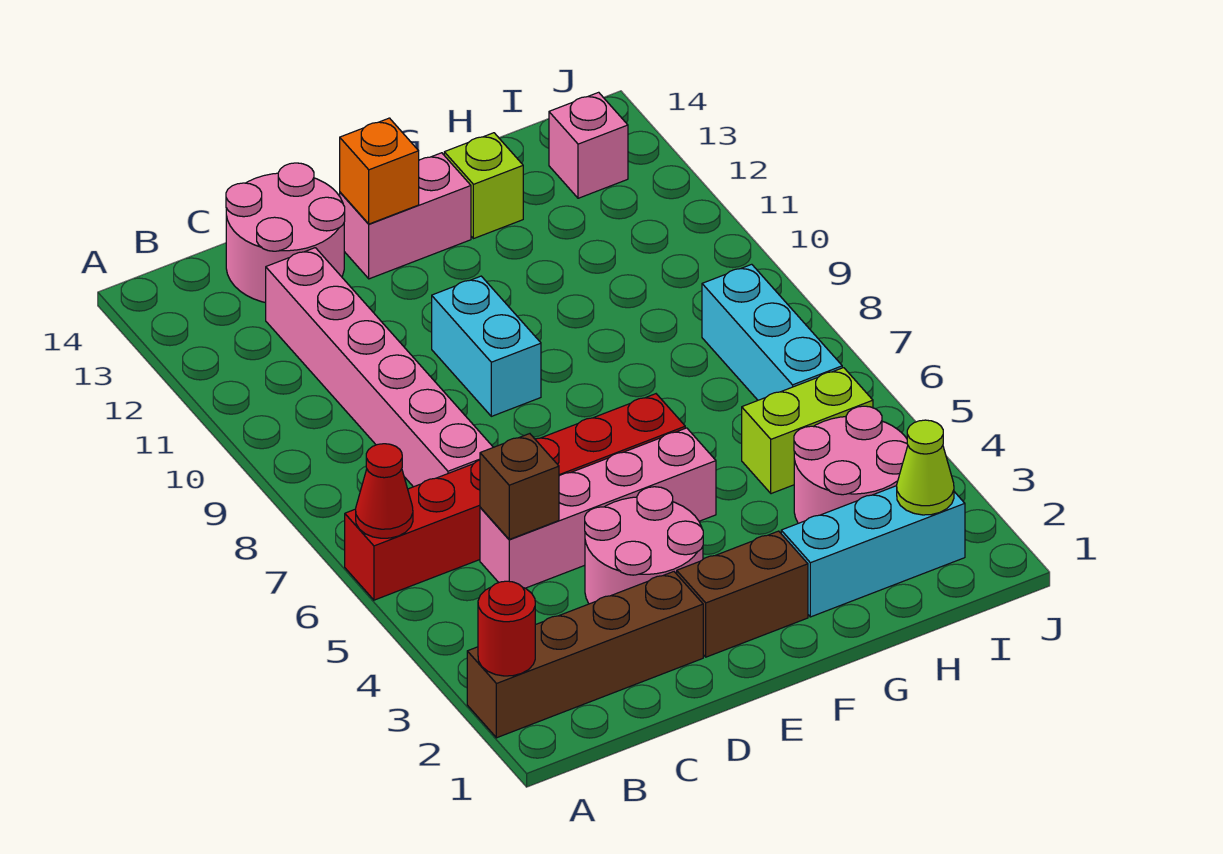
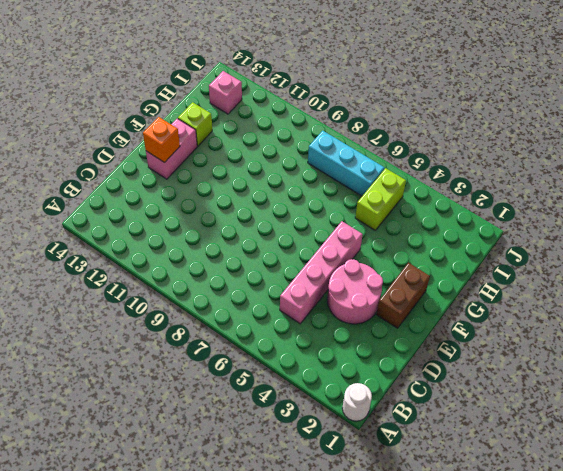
white round brick A1 level 1 -> none
none -> brown brick A2:D2 level 1
none -> red brick A6:F6 level 1
none -> pink brick C7:C12 level 1

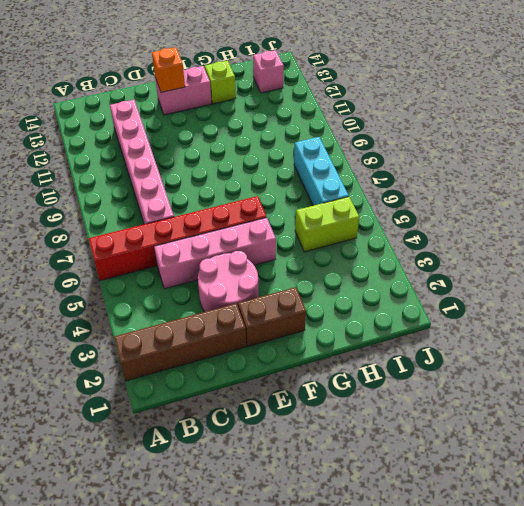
none -> pink round brick C13:D14 level 1
none -> cyan brick E9:E10 level 1
none -> cyan brick G2:I2 level 1

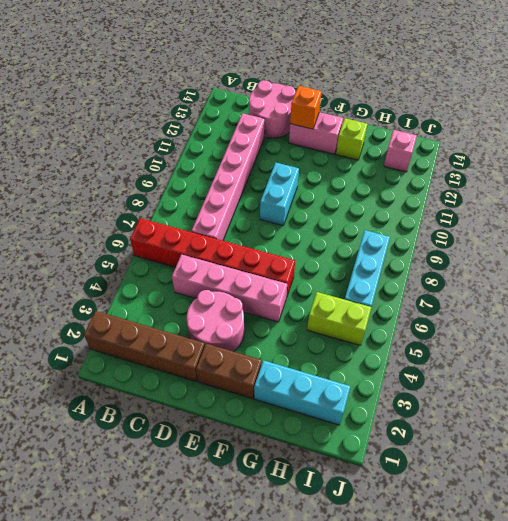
none -> pink round brick H3:I4 level 1
none -> red round brick A2 level 2
none -> red cone A6 level 2

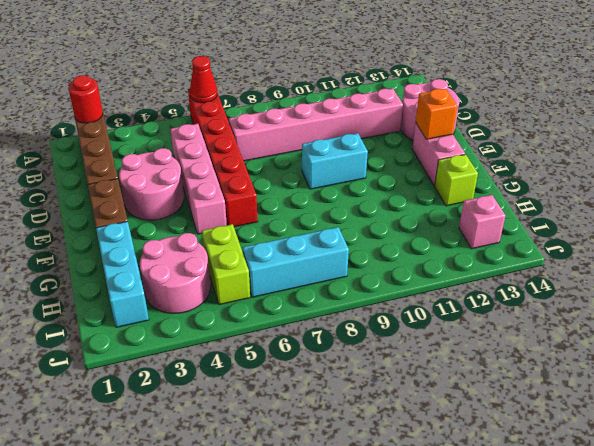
none -> brown brick C5 level 2
none -> lime cone I2 level 2

